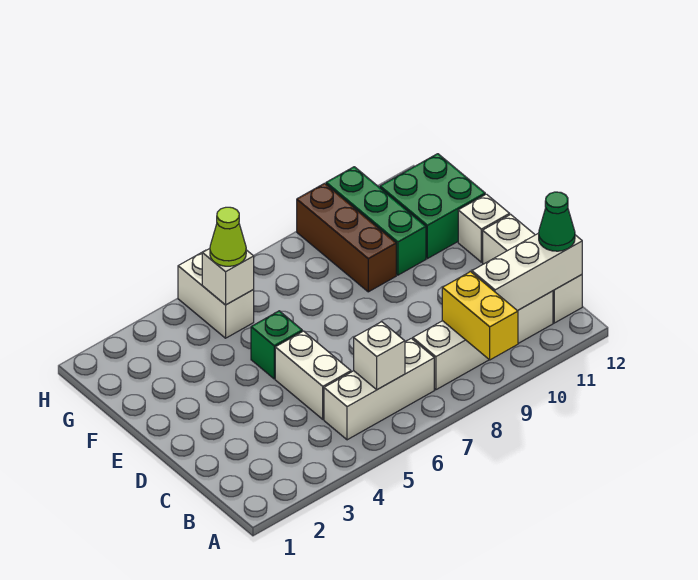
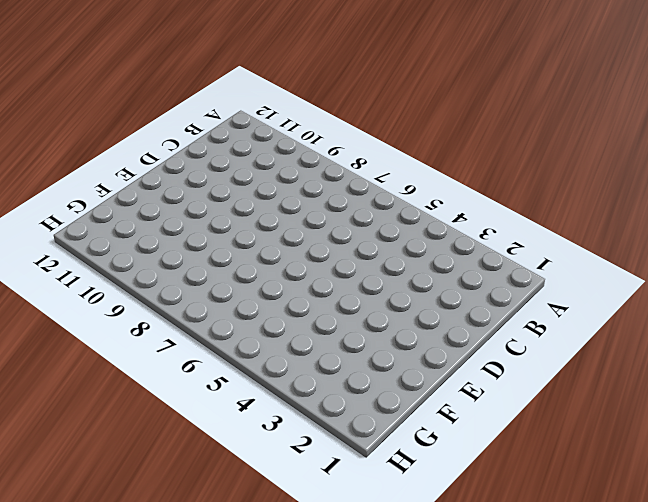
none -> white brick B5:B7 level 1
none -> white brick B8:B11 level 1
none -> white brick B12:D12 level 1

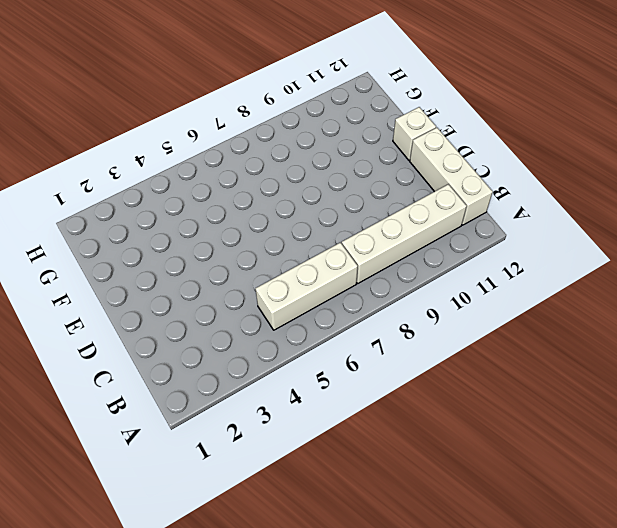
none -> white brick C5:D5 level 1
none -> green brick E5 level 1
none -> brown brick F9:H9 level 1

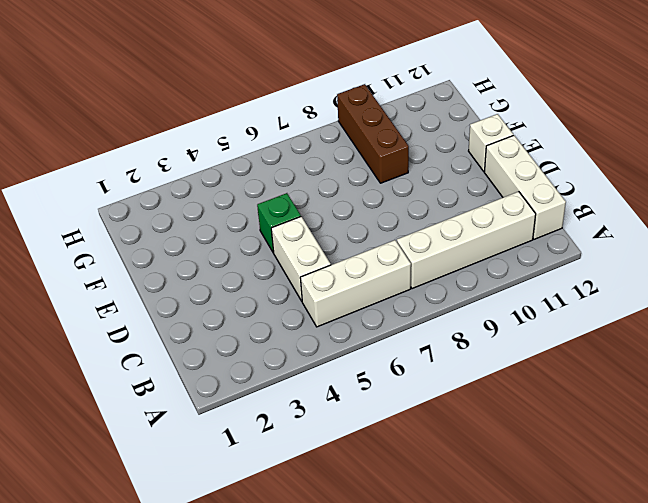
none -> green brick F10:H10 level 1
none -> green brick F11:G12 level 1
none -> white brick G5:H5 level 1

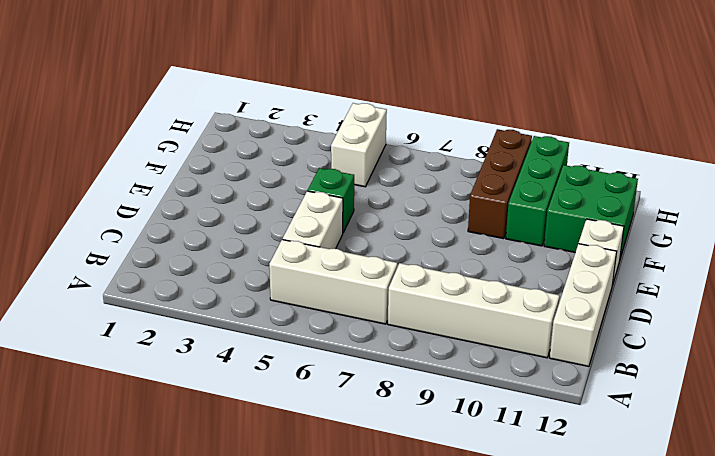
none -> yellow brick A9:B9 level 2
none -> white brick B6 level 2
none -> white brick B10:B12 level 2

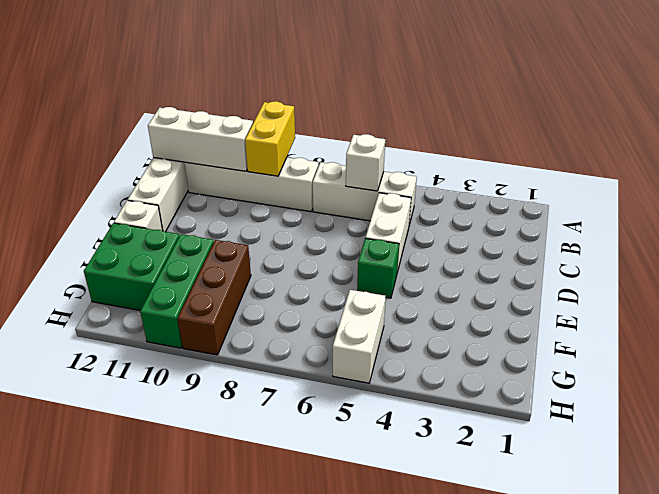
none -> white brick G5 level 2
none -> green cone B12 level 3
none -> lime cone G5 level 3

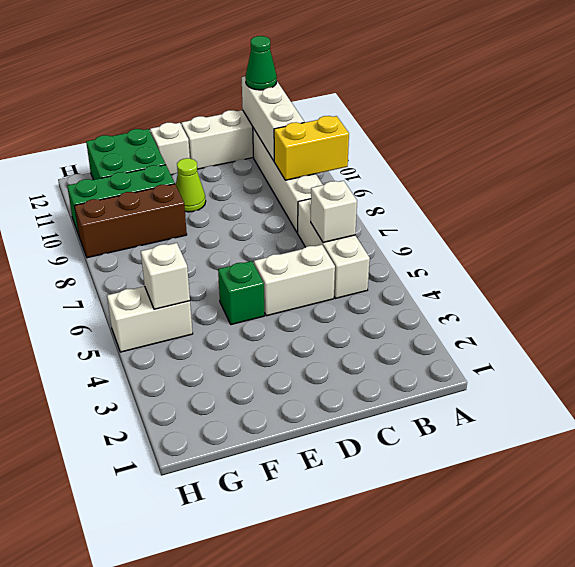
lime cone E10 level 1 -> lime cone G5 level 3

